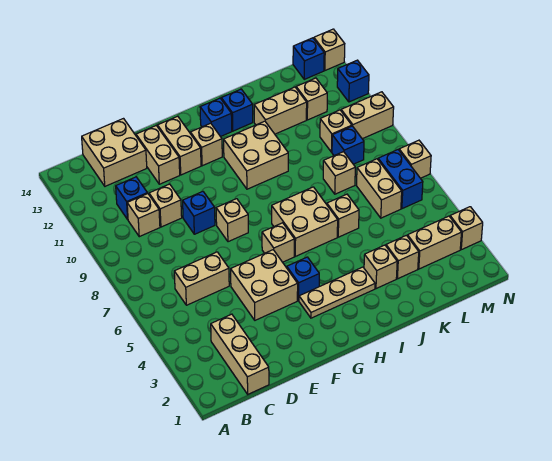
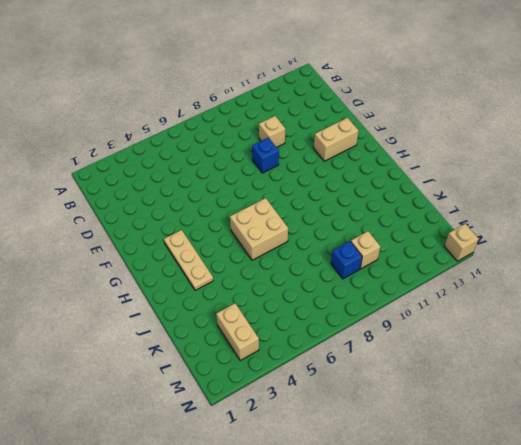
none -> tan brick C1:C3 level 1
none -> tan brick C6:D6 level 1
none -> tan brick C10 level 1
none -> blue brick C11 level 1

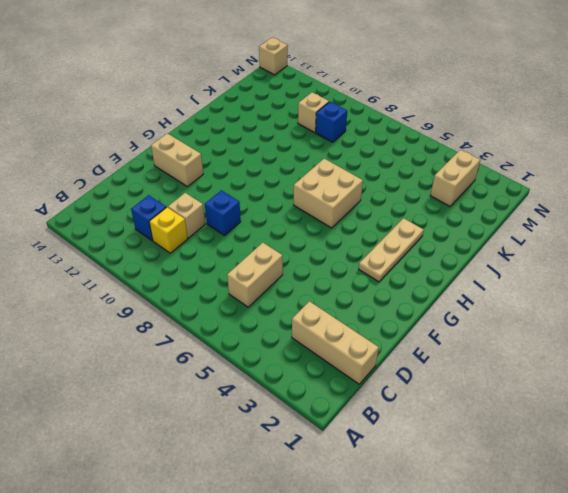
yellow brick C10 level 1 -> tan brick C10 level 1
none -> tan brick C13:D14 level 1
none -> tan brick E4:F5 level 1
none -> tan brick E12:E13 level 1
none -> tan brick F8 level 1

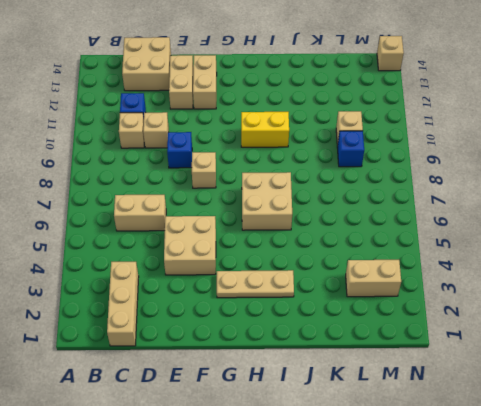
yellow brick H10:I10 level 1 -> tan brick H10:I11 level 1
none -> blue brick G4 level 1
none -> tan brick G6 level 1
none -> tan brick G12 level 1
none -> blue brick H13 level 1

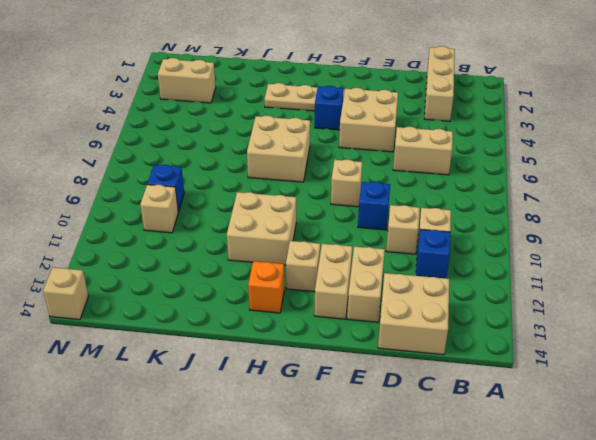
orange brick H13 level 1 -> blue brick H13 level 1
none -> tan brick G6 level 1
none -> blue brick I13 level 1
none -> tan brick J3 level 1
none -> tan brick J6 level 1

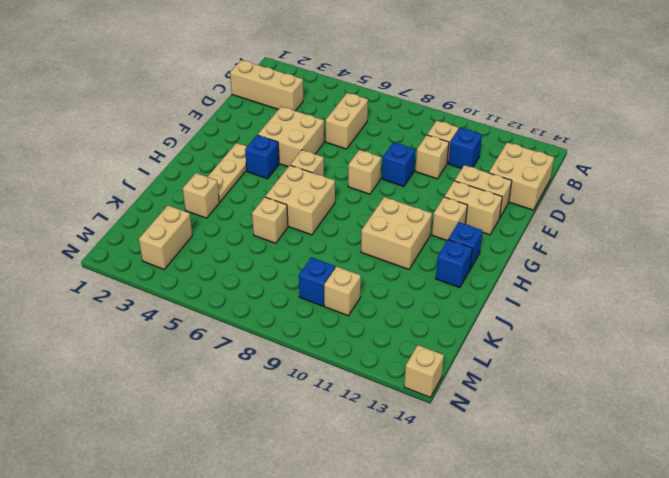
none -> tan brick J12:K12 level 1
none -> tan brick K3 level 1
none -> tan brick K8 level 1
none -> tan brick L6:L7 level 1

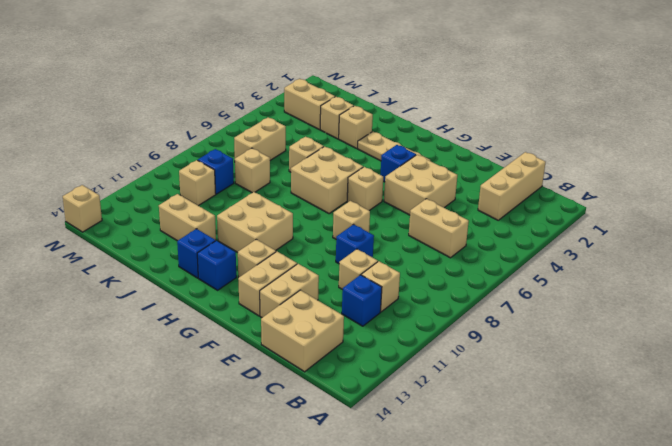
none -> tan brick L12 level 1
none -> blue brick M6:M7 level 1
none -> tan brick M10:N10 level 1
none -> blue brick M14 level 1

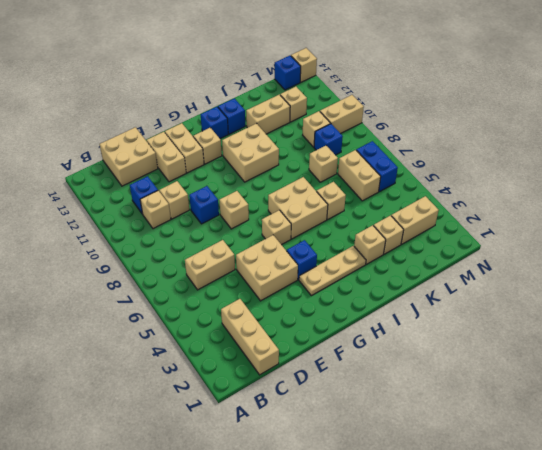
none -> tan brick N3 level 1
none -> tan brick N7 level 1
none -> blue brick N12 level 1

